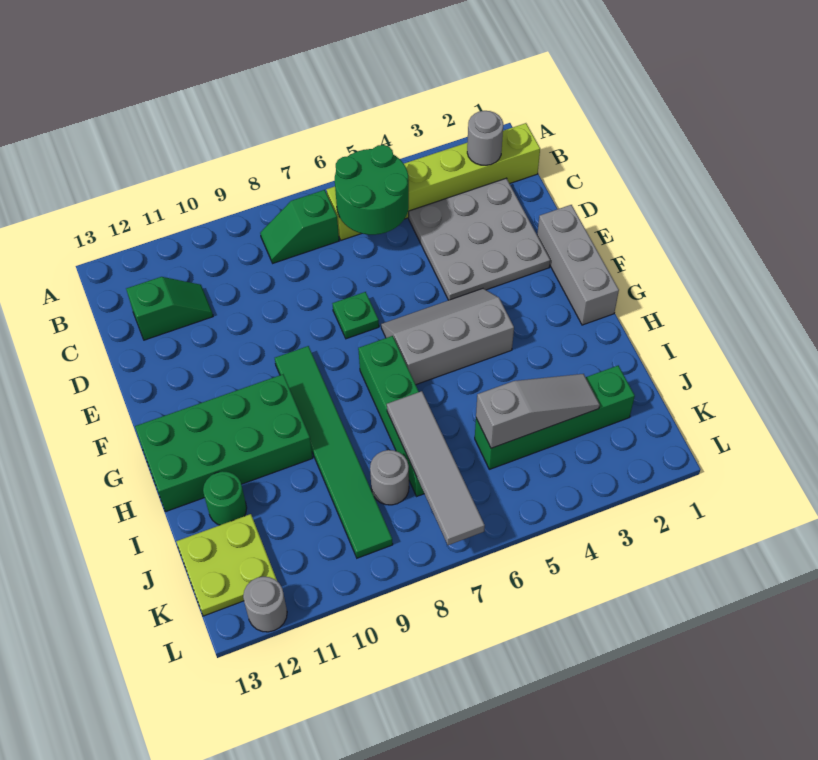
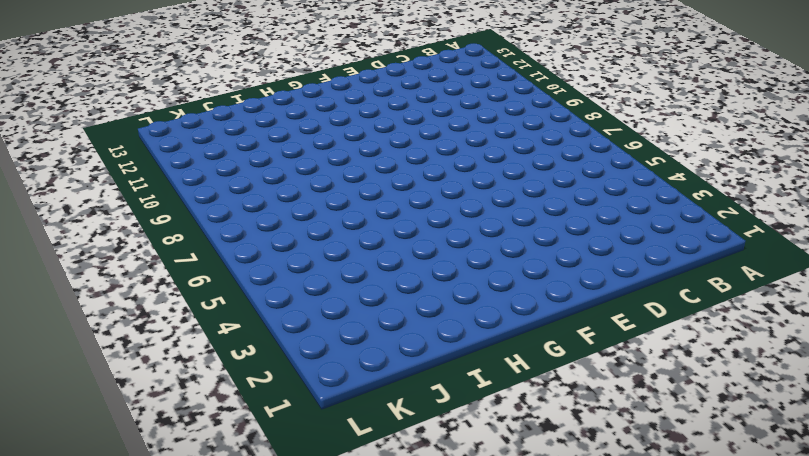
none -> lime brick B1:B6 level 1
none -> green slope B7:B8 level 1 top 7
none -> grey plate C2:E4 level 1

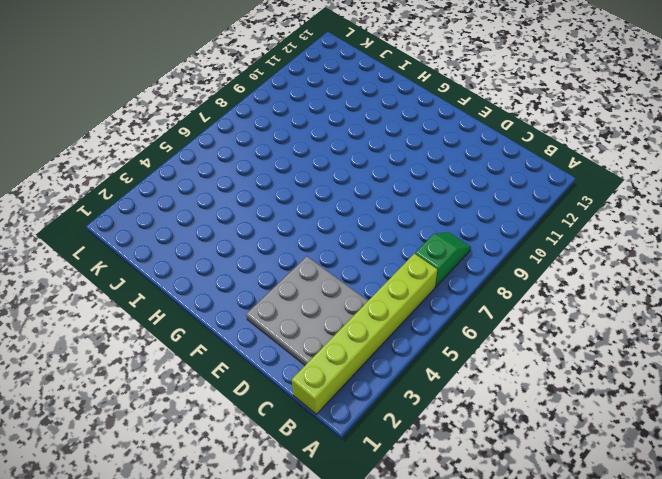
none -> green slope C11:C12 level 1 top 12
none -> grey brick E1:G1 level 1
none -> green plate E7 level 1

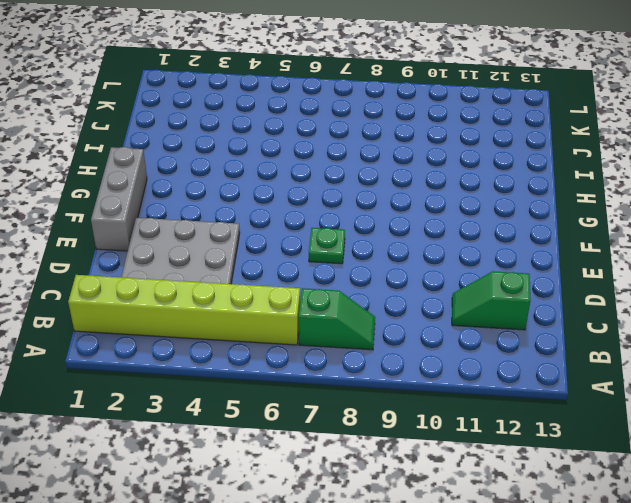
none -> grey slope F4:G6 level 1 top G
none -> green tile F9:K9 level 1
none -> green brick G7:J7 level 1

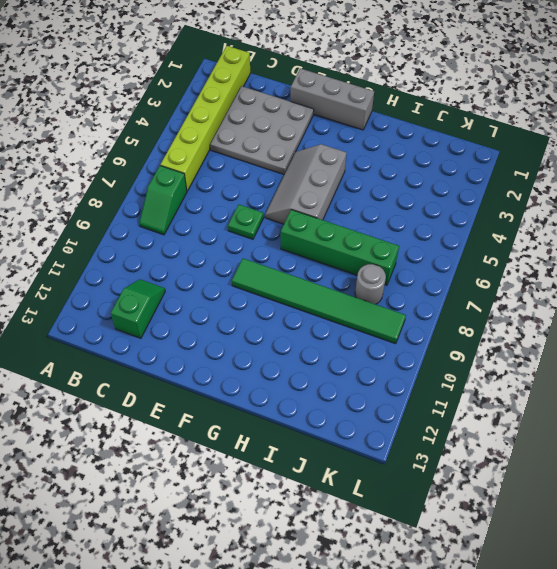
none -> green brick G10:H13 level 1
none -> green round brick I12 level 1
none -> green brick J2:J5 level 1

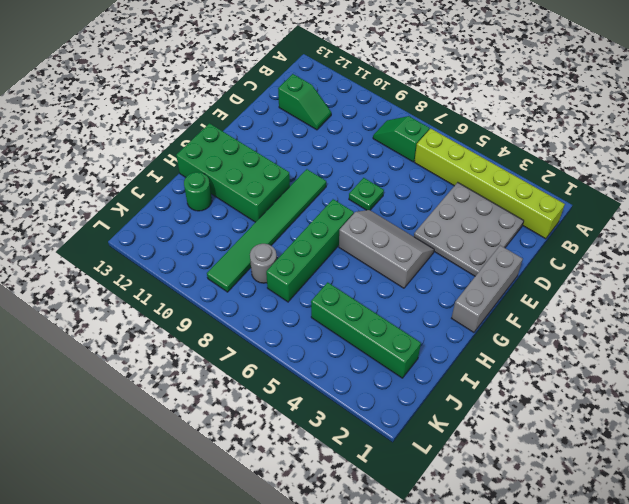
none -> lime plate J12:K13 level 1
none -> grey round brick L12 level 1
none -> grey round brick B2 level 2

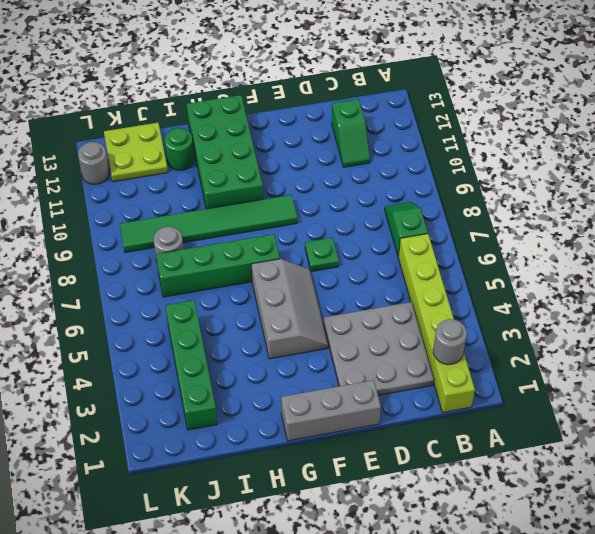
none -> green round brick B5:C6 level 2
none -> grey tile I7:L7 level 2
none -> grey slope J3:J5 level 2 top 5

